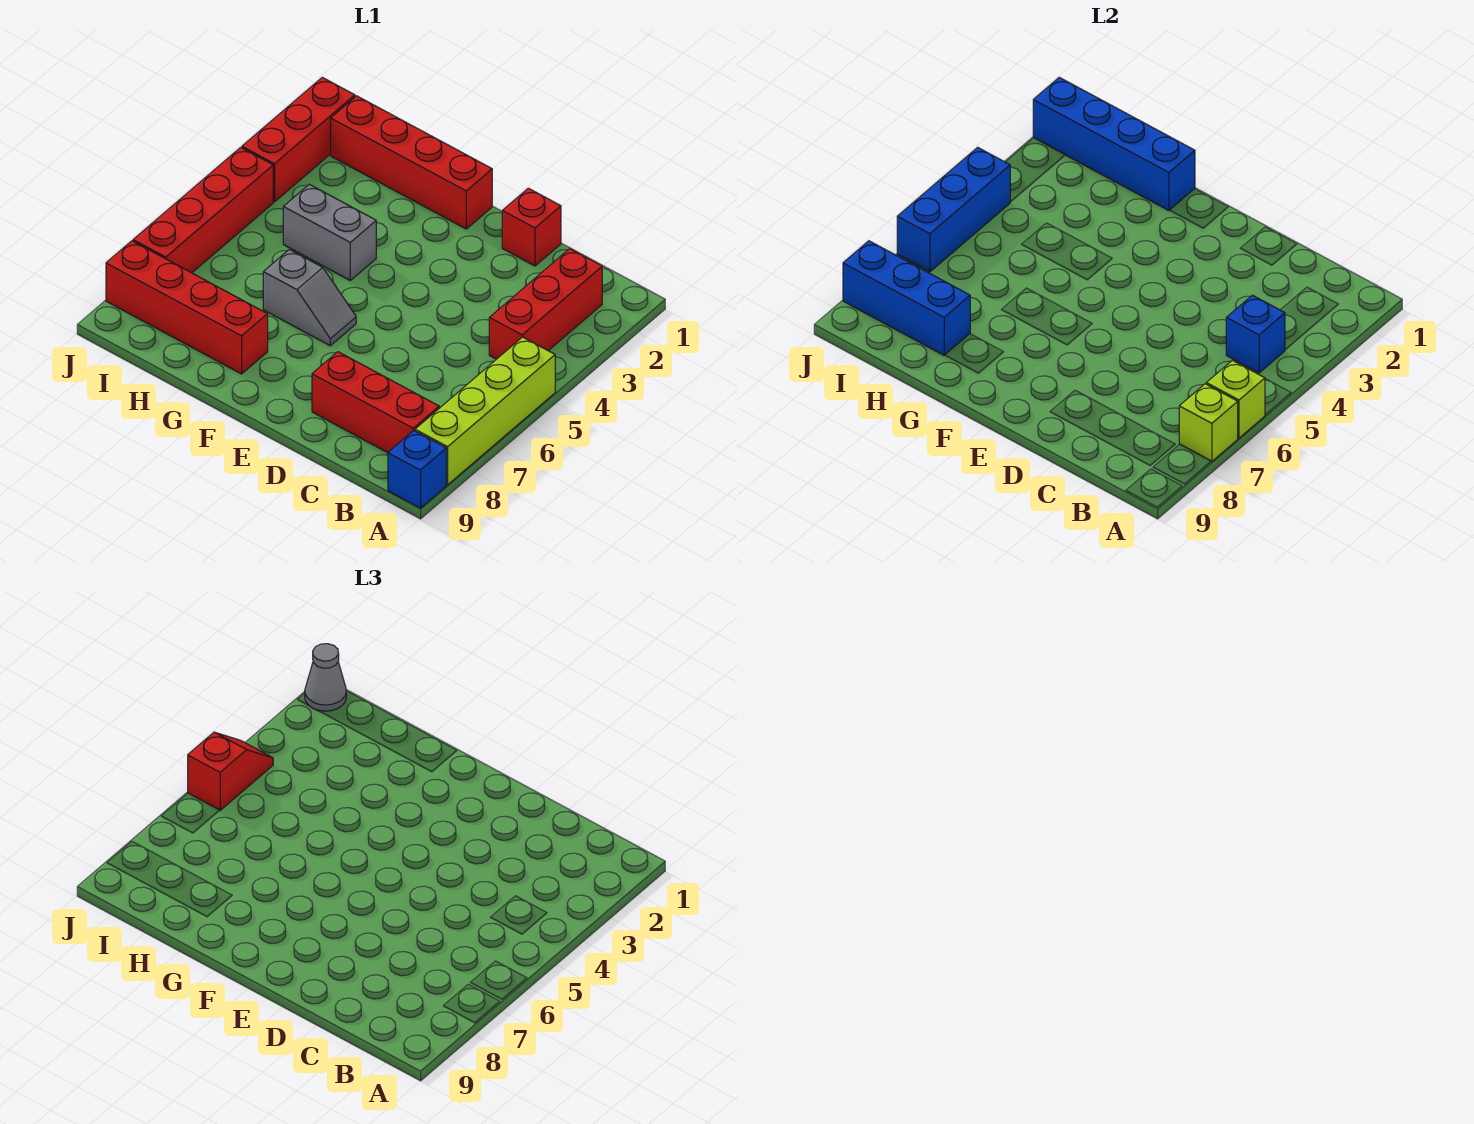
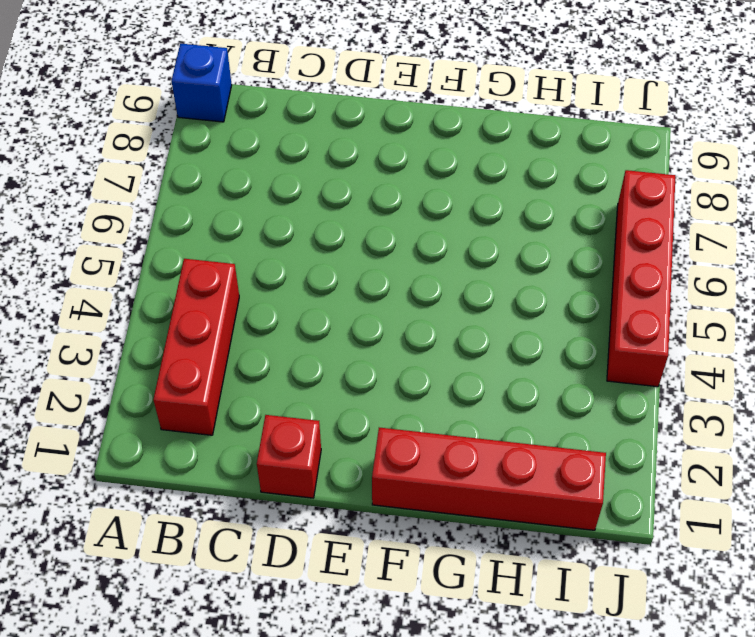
none -> lime brick A5:A8 level 1
none -> red brick B8:D8 level 1
none -> grey slope F6:G6 level 1 top G

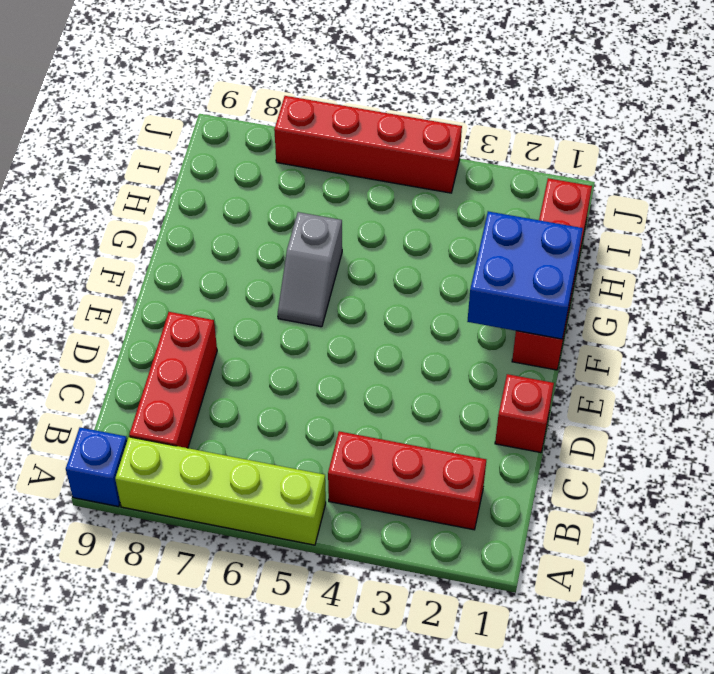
blue brick F1:G2 level 2 -> blue brick G1:J1 level 2
none -> grey brick G4:H4 level 1
none -> red brick G8:J8 level 1
none -> red brick J1:J3 level 1

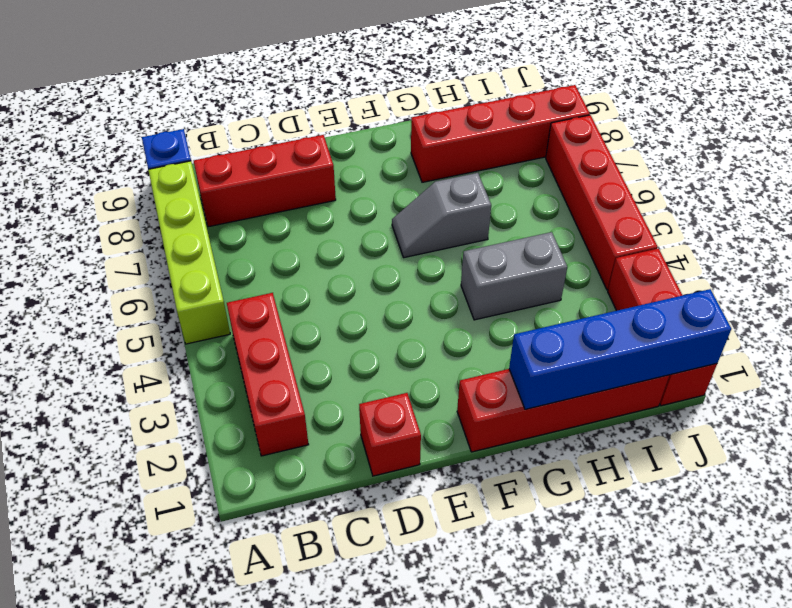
none -> lime brick A6 level 2
none -> lime brick A7 level 2
none -> blue brick B4 level 2

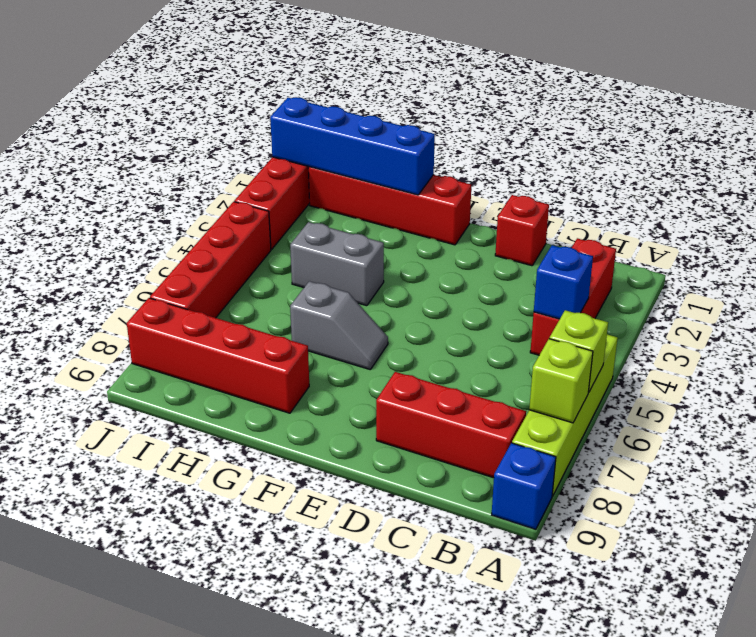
none -> blue brick H8:J8 level 2
none -> blue brick J4:J6 level 2
none -> grey cone J1 level 3

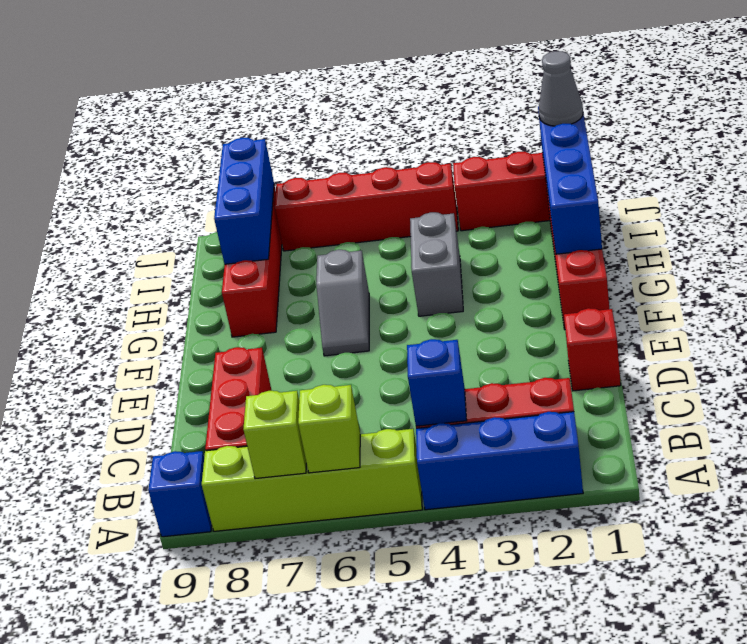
blue brick A2:A4 level 1 -> blue brick J4:J6 level 2
none -> red slope J4:J5 level 3 top 5

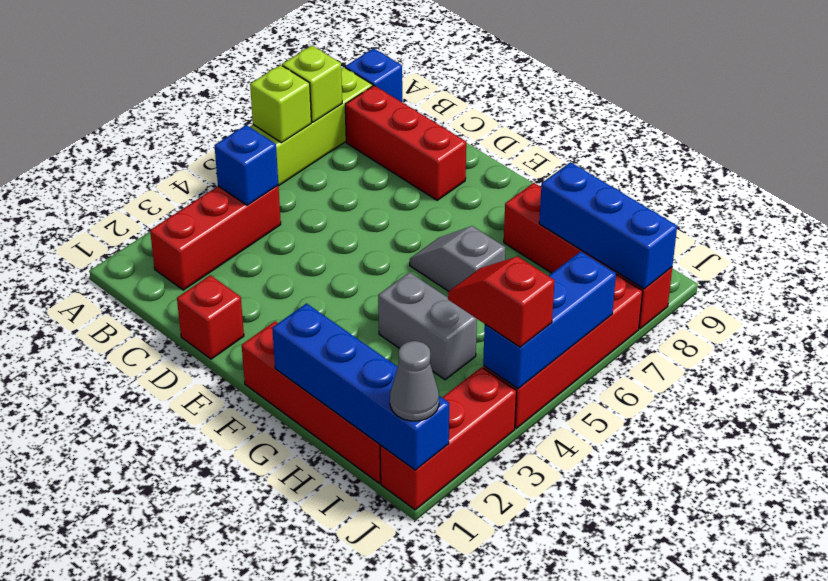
red slope I4:J4 level 3 top J -> red slope J4:J5 level 3 top 5

